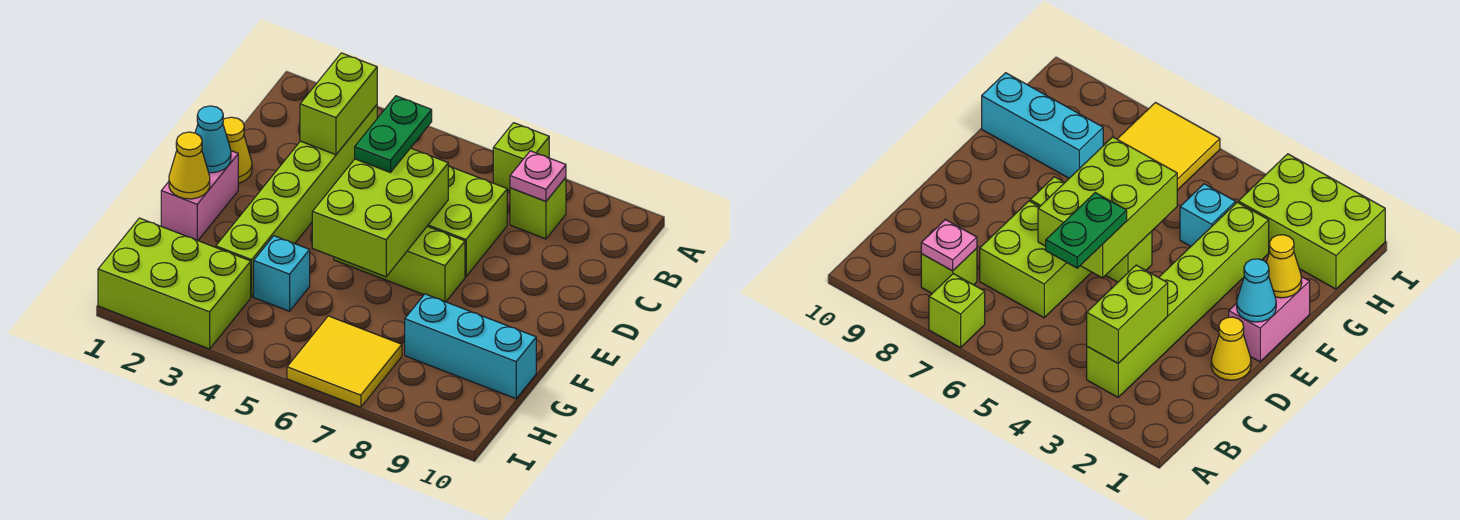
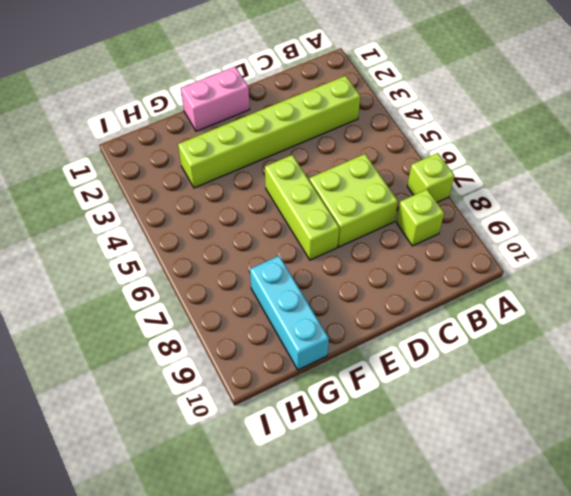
none -> yellow cone D1 level 1
none -> cyan brick G4 level 1
none -> lime brick H1:I3 level 1

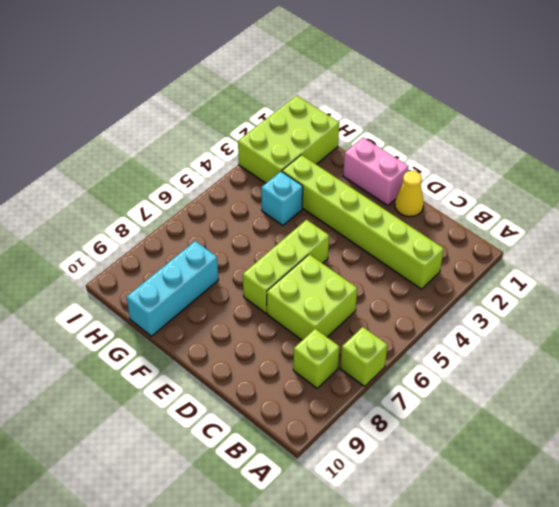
none -> yellow tile H6:I7 level 1
none -> lime brick B3:C3 level 2
none -> pink plate B8 level 2

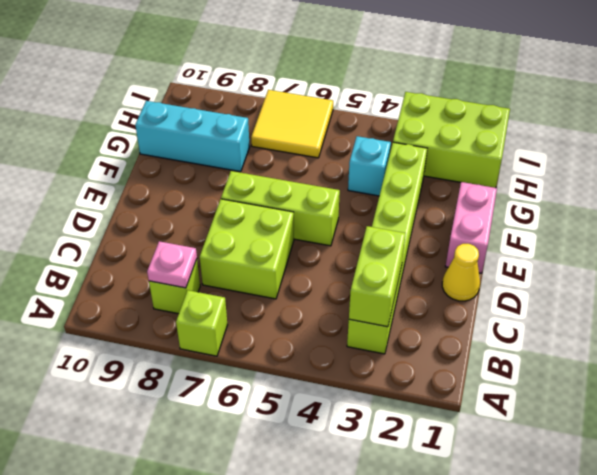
none -> lime brick D5:F6 level 2
none -> cyan cone E1 level 2
none -> yellow cone F1 level 2

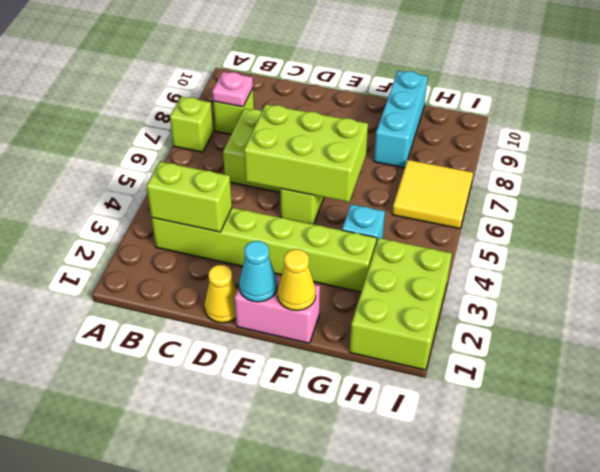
none -> green plate C5:D5 level 3

